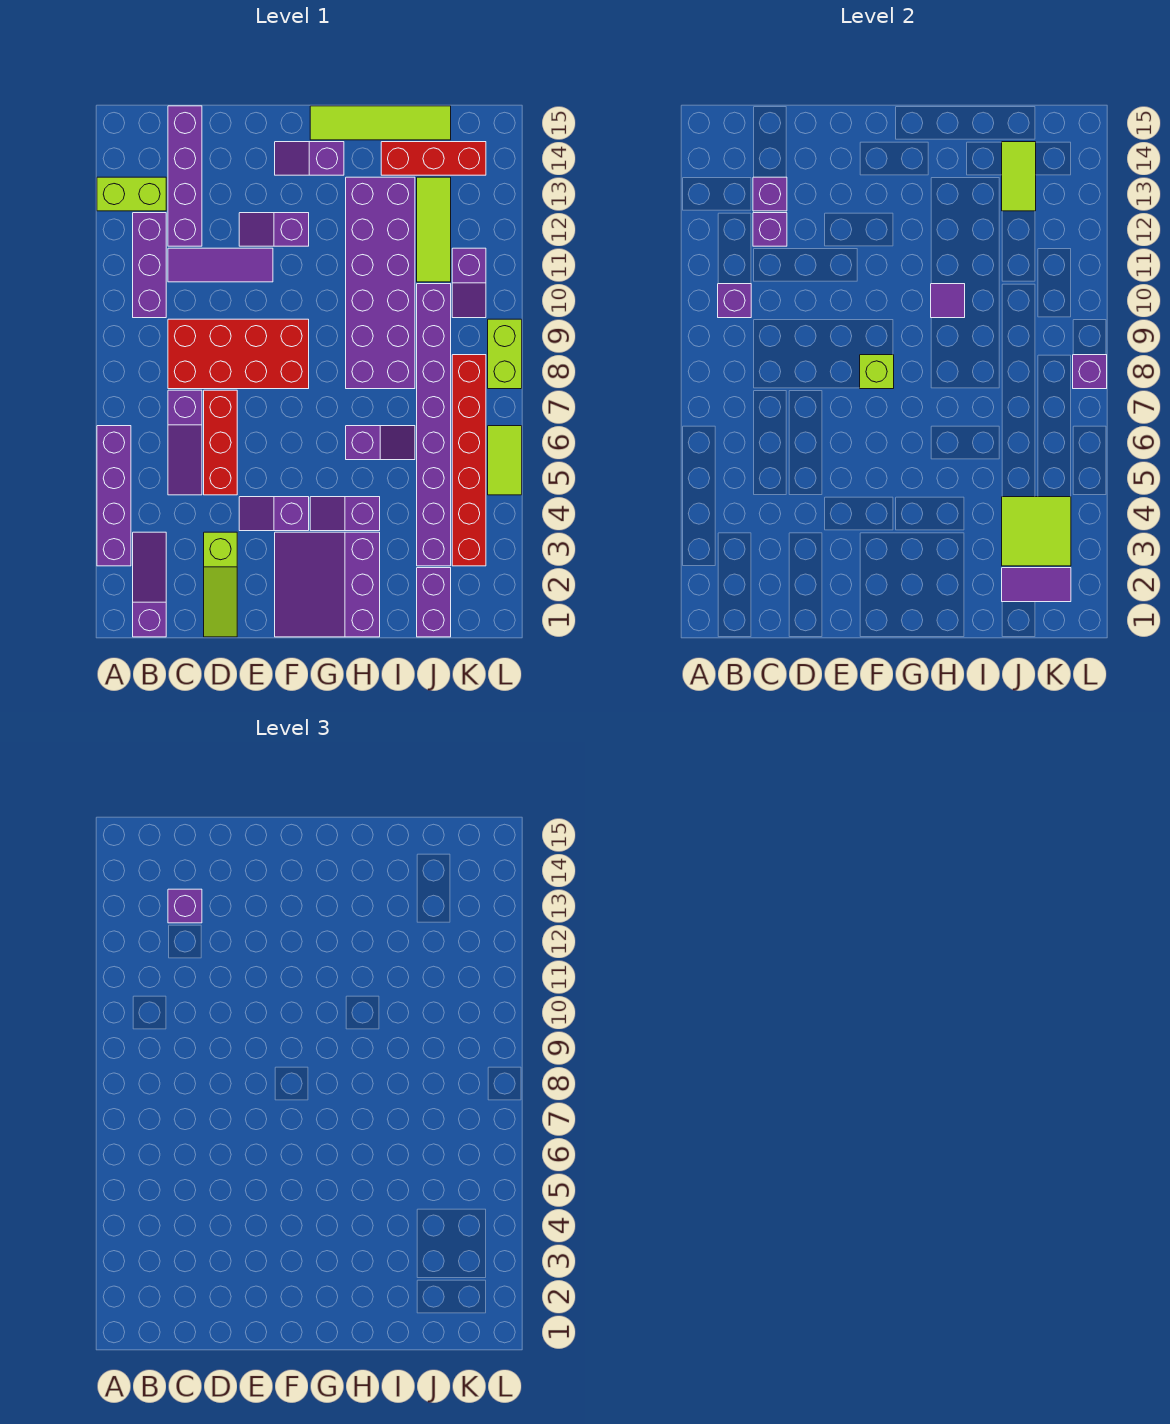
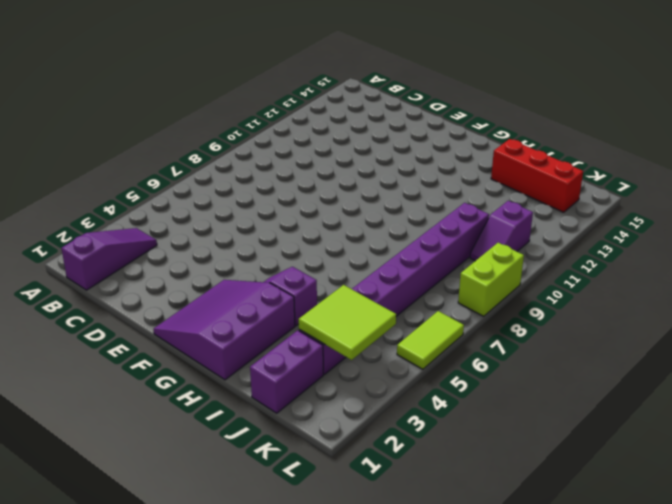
none -> purple brick A3:A6 level 1
none -> lime brick A13:B13 level 1
none -> purple brick B10:B12 level 1
none -> purple slope C5:C7 level 1 top 7

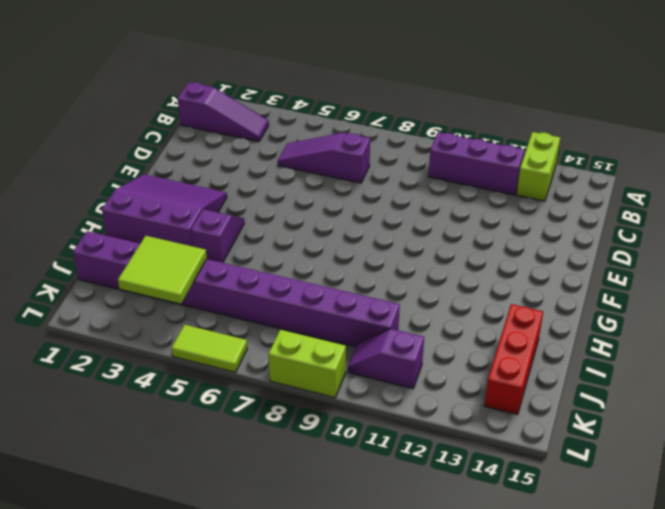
none -> purple brick A3:A6 level 1
none -> red brick C8:F9 level 1
none -> purple tile C11:E11 level 1
none -> purple brick C12:C15 level 1

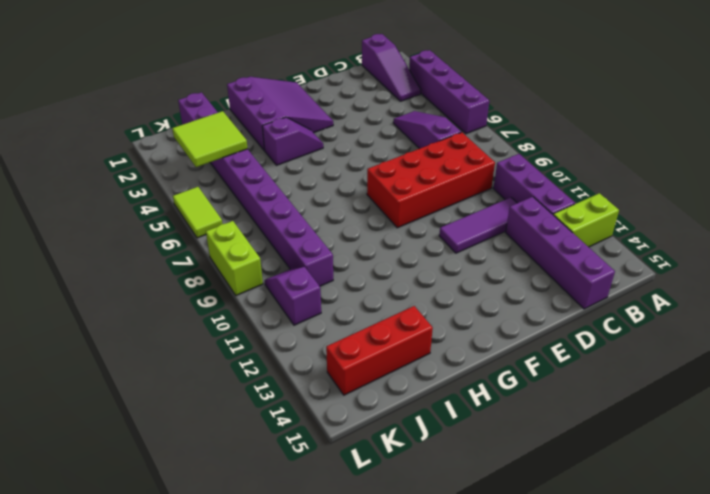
none -> lime slope D1:D3 level 1 top 3
none -> red brick D5:D7 level 1
none -> purple slope E4:F4 level 1 top F
none -> purple slope E12:F12 level 1 top F

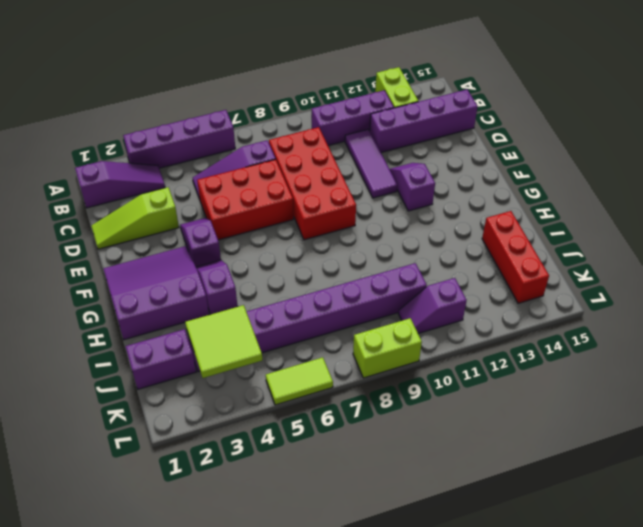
red brick D5:E7 level 1 -> red brick D5:D7 level 1
none -> purple slope F14:G14 level 1 top G
none -> lime tile G15:J15 level 1
none -> purple slope H6:I6 level 1 top H
none -> purple brick H8:I13 level 1

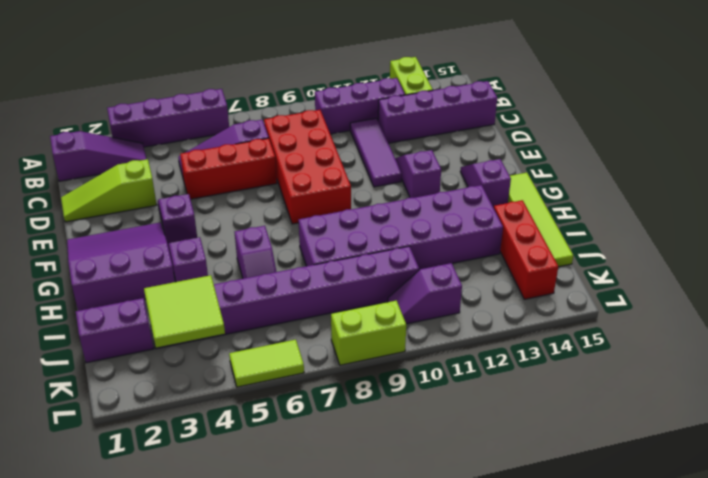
none -> lime tile J11:J13 level 1
none -> red brick K3:K8 level 1
none -> purple brick B10 level 2
none -> purple brick C12 level 2

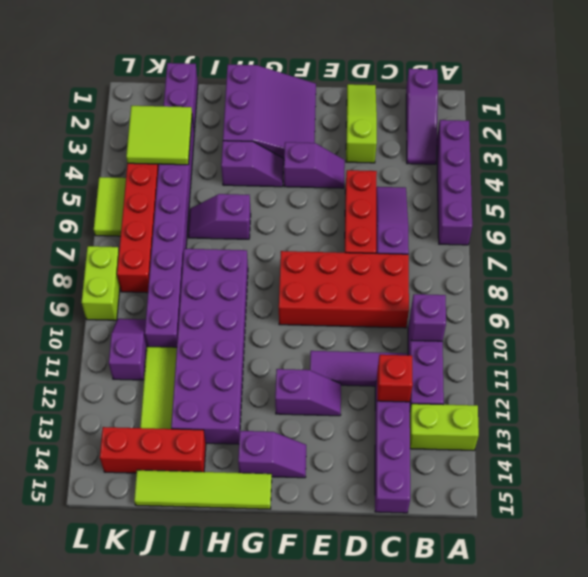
red brick C12 level 2 -> purple brick C12 level 2
none -> purple brick C13 level 2
none -> lime brick F8 level 2
none -> purple tile H10 level 2
none -> purple tile J2:K2 level 2

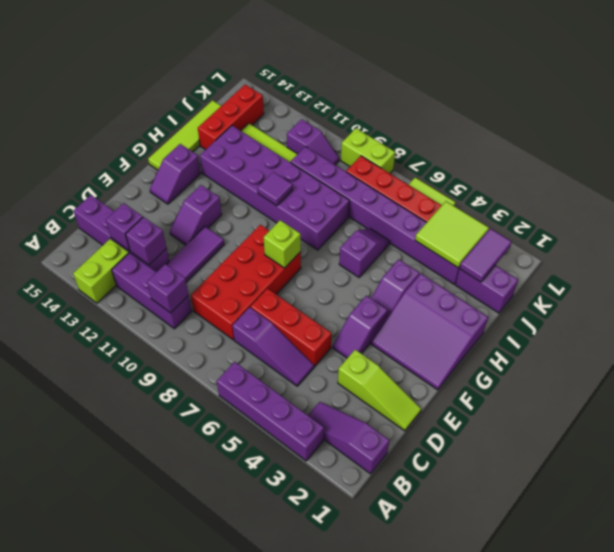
none -> lime tile J13:J14 level 2
none -> purple brick L8 level 2
none -> purple brick C13 level 3

